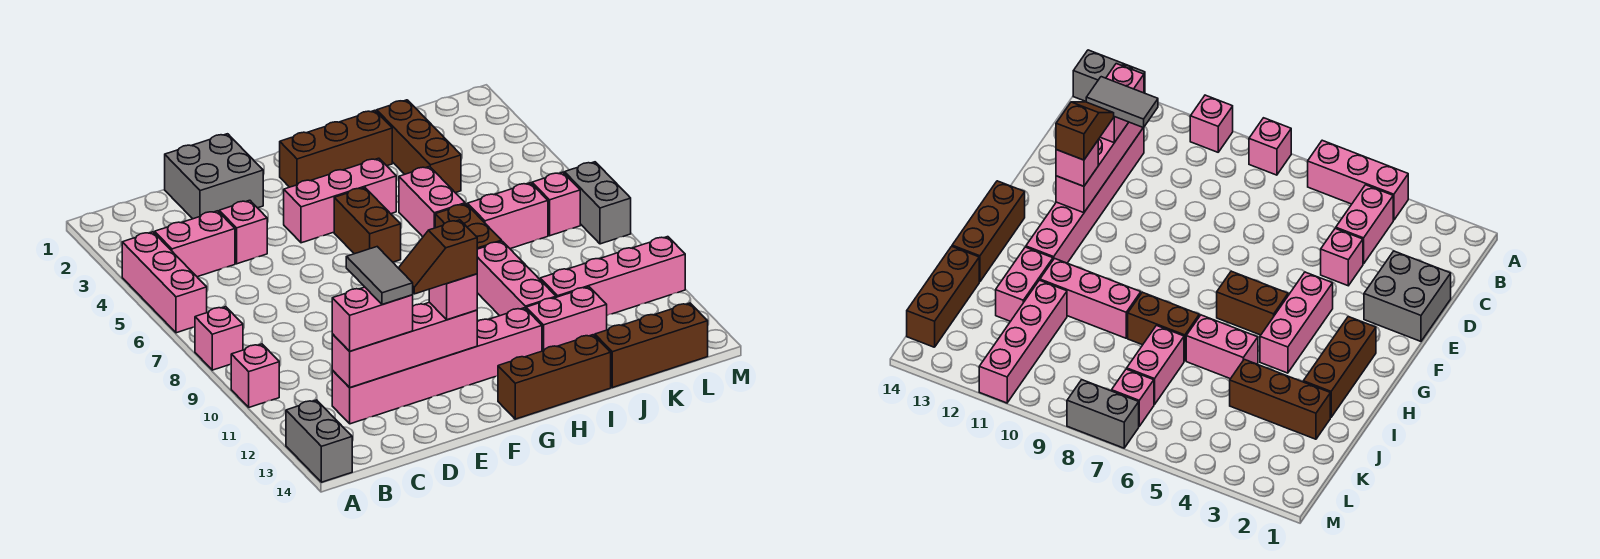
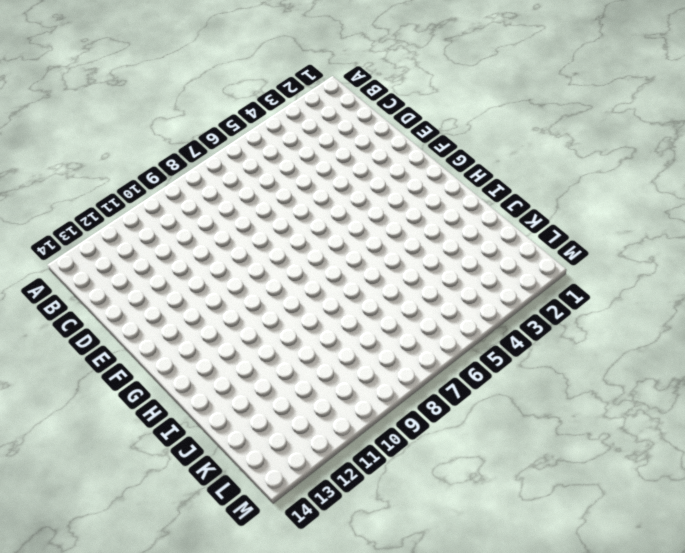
none -> pink brick A4:A6 level 1
none -> pink brick A8 level 1
none -> pink brick A10 level 1

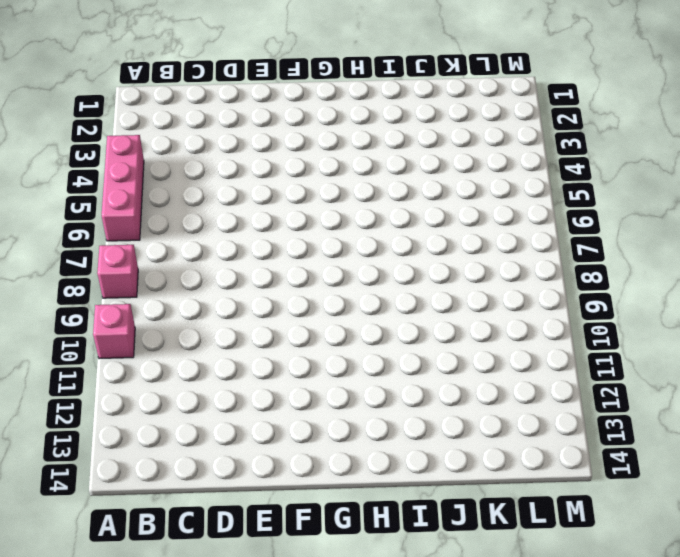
none -> grey brick A13:A14 level 1
none -> pink brick B4:C4 level 1
none -> pink brick C12:H12 level 1

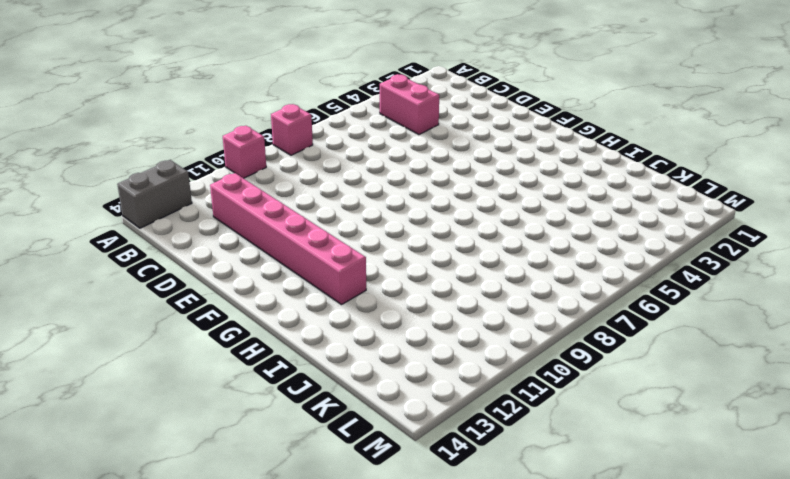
none -> pink brick A4:A6 level 1
none -> grey brick D1:E2 level 1
none -> pink brick D4 level 1

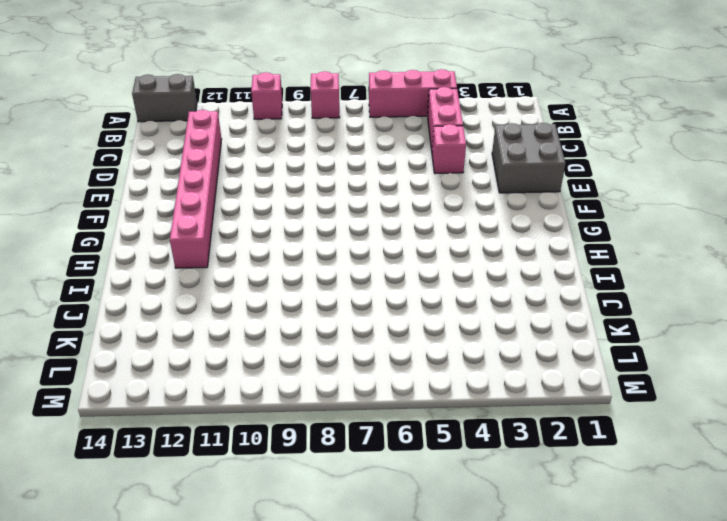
none -> pink brick F4:H4 level 1
none -> brown brick G2:I2 level 1
none -> brown brick G5:G6 level 1

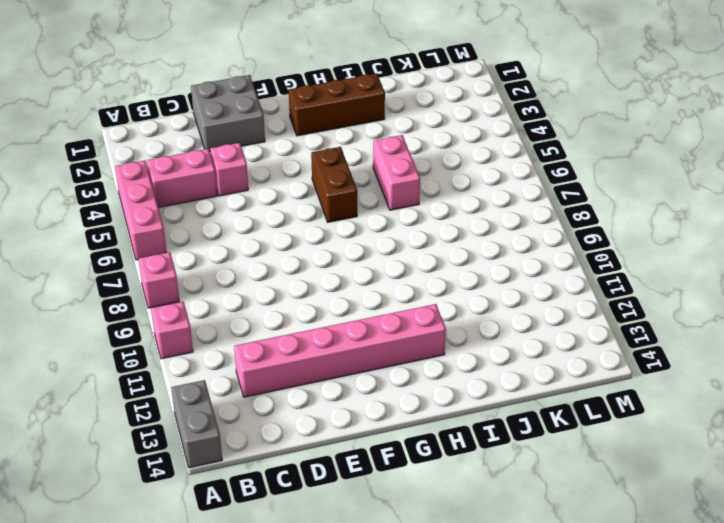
none -> pink brick F4:H4 level 1
none -> brown brick G14:I14 level 1
none -> brown brick I7:I8 level 1

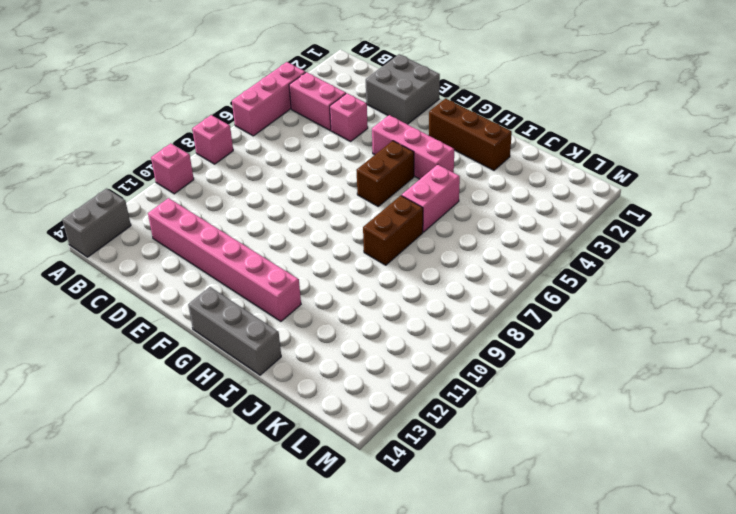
grey brick G14:I14 level 1 -> brown brick G14:I14 level 1
none -> pink brick I9:I11 level 1
none -> pink brick I12:J12 level 1
none -> brown brick J2:J4 level 1

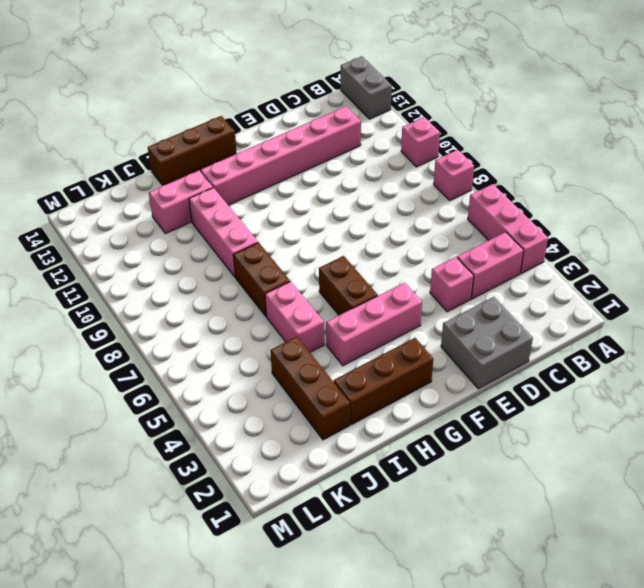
none -> pink brick J7:K7 level 1
none -> pink brick J11:M11 level 1
none -> brown brick J14:L14 level 1

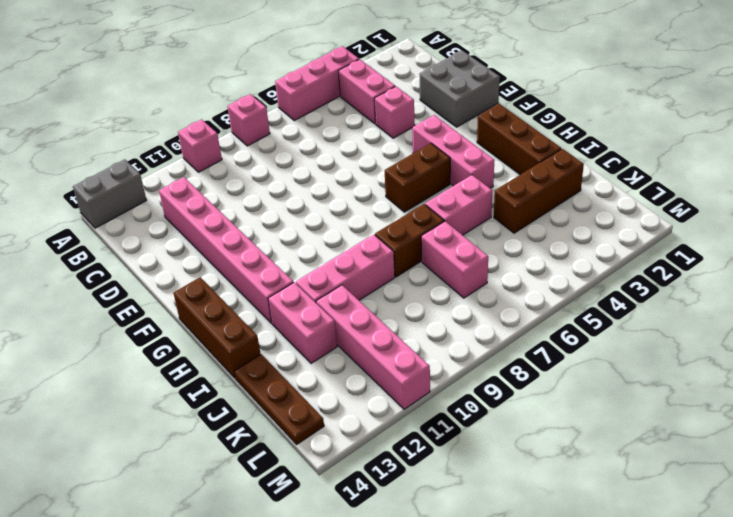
brown plate J14:L14 level 1 -> brown brick J14:L14 level 1
none -> pink brick L7 level 1
none -> grey brick M7:M8 level 1
none -> pink brick C12:F12 level 2

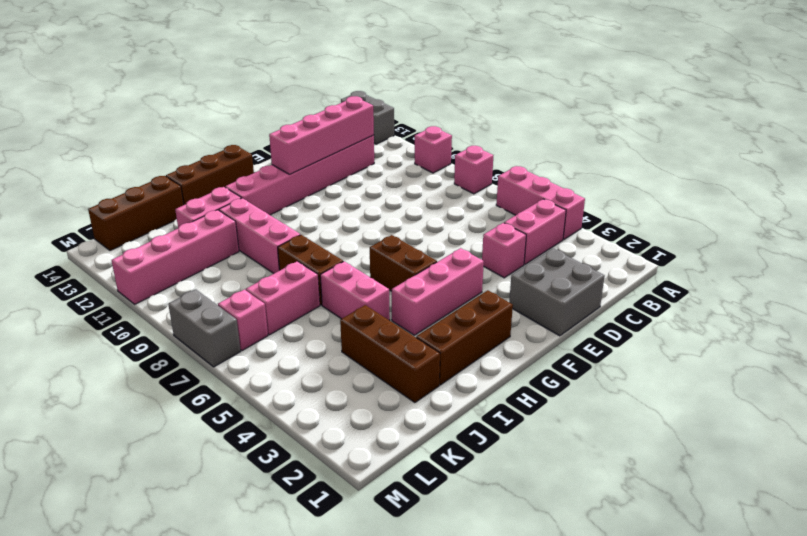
none -> pink brick C12:D12 level 3
none -> pink brick F12 level 3
none -> grey tile D11:D12 level 4

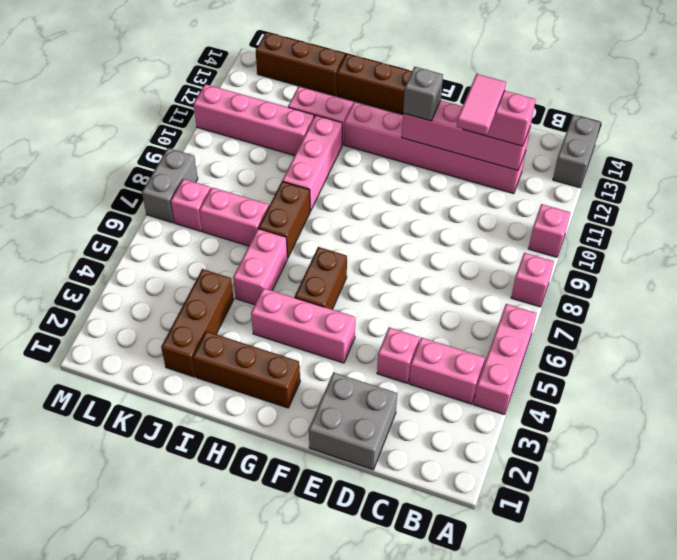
pink tile D11:D12 level 4 -> grey tile D11:D12 level 4
grey brick F12 level 3 -> pink brick F12 level 3
none -> brown slope E12:F12 level 4 top F

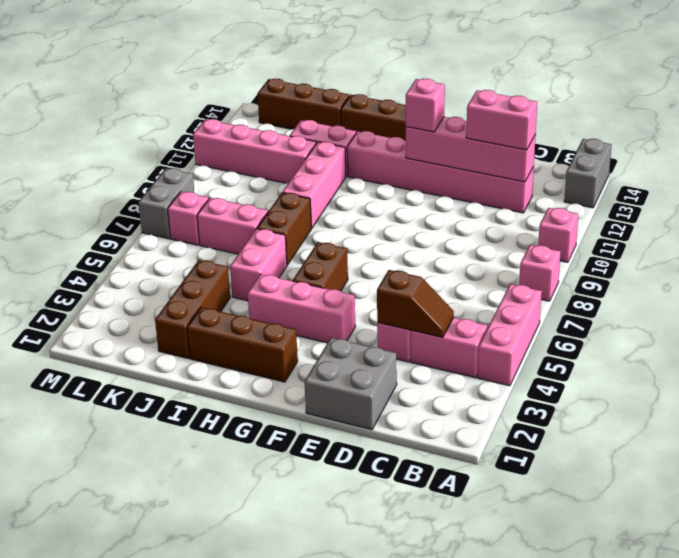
brown slope C4:D4 level 2 top D -> brown slope E12:F12 level 4 top F
none -> grey tile D11:D12 level 4

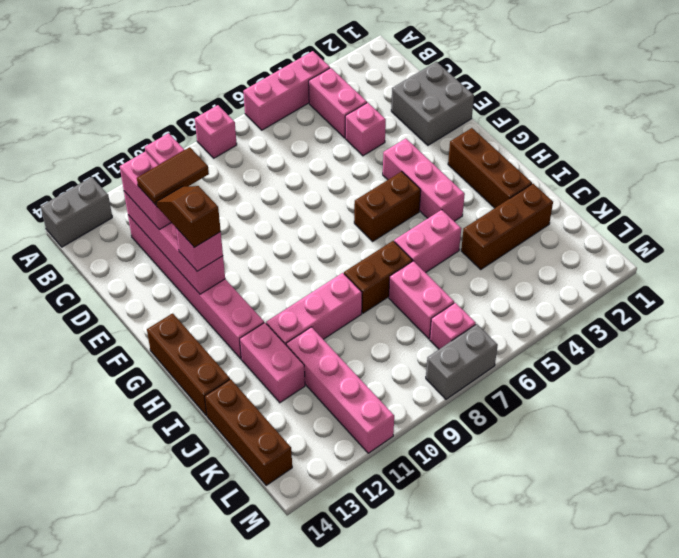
brown tile D11:D12 level 4 -> grey tile D11:D12 level 4

